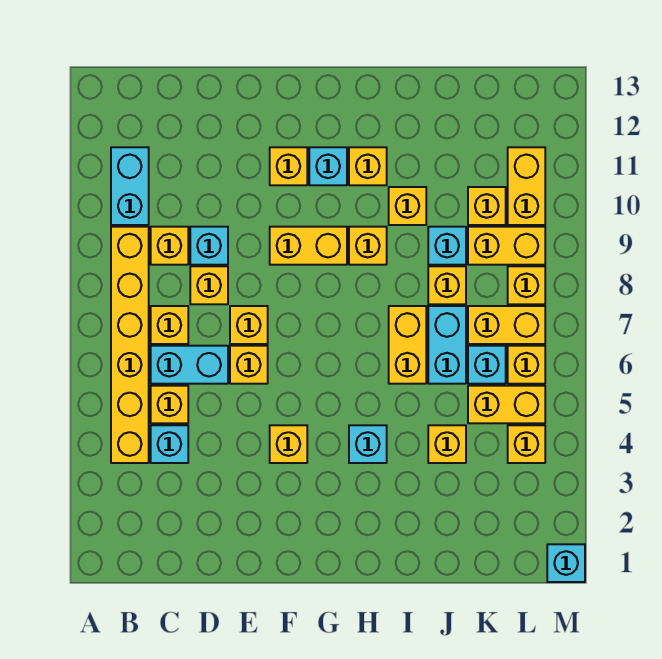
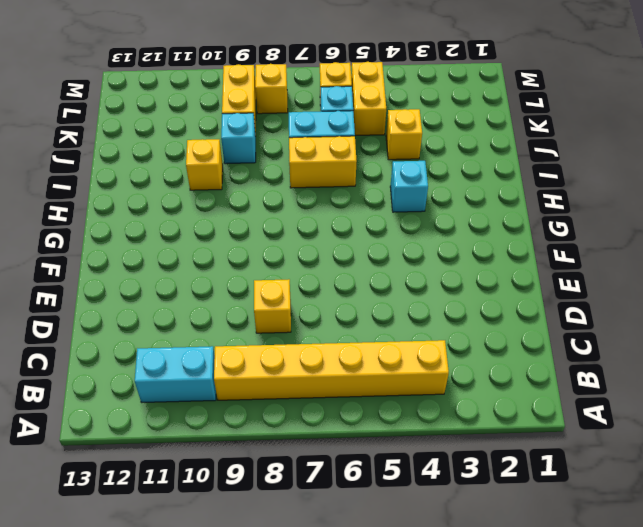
none -> cyan brick C4 level 1
none -> yellow brick C5 level 1
none -> cyan brick C6:D6 level 1
none -> yellow brick C7 level 1

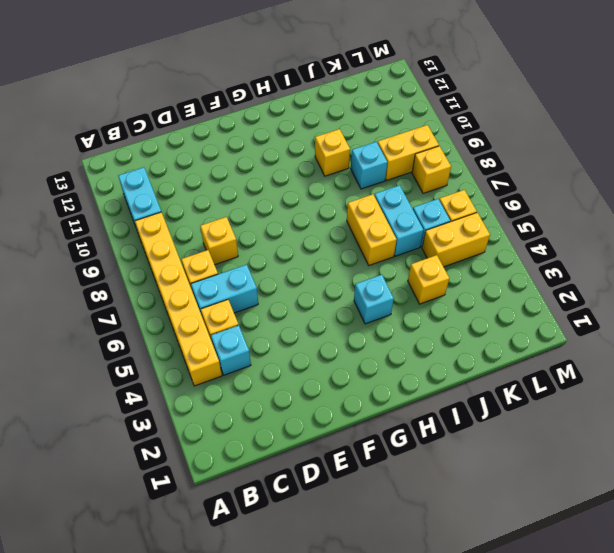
none -> yellow brick C9 level 1
none -> cyan brick D9 level 1
none -> yellow brick E6 level 1
none -> yellow brick E7 level 1

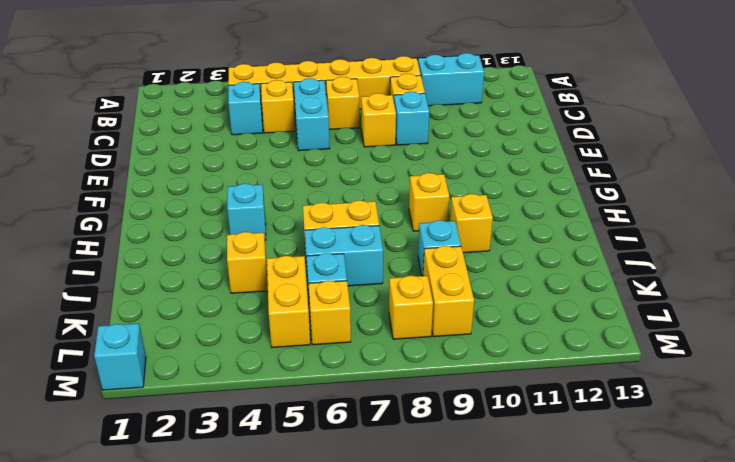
none -> yellow brick E6 level 1
none -> yellow brick E7 level 1
none -> yellow brick F4 level 1
none -> yellow brick F9:G9 level 1

